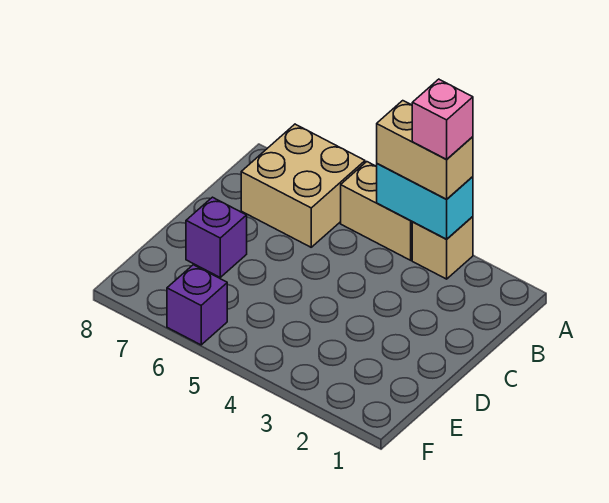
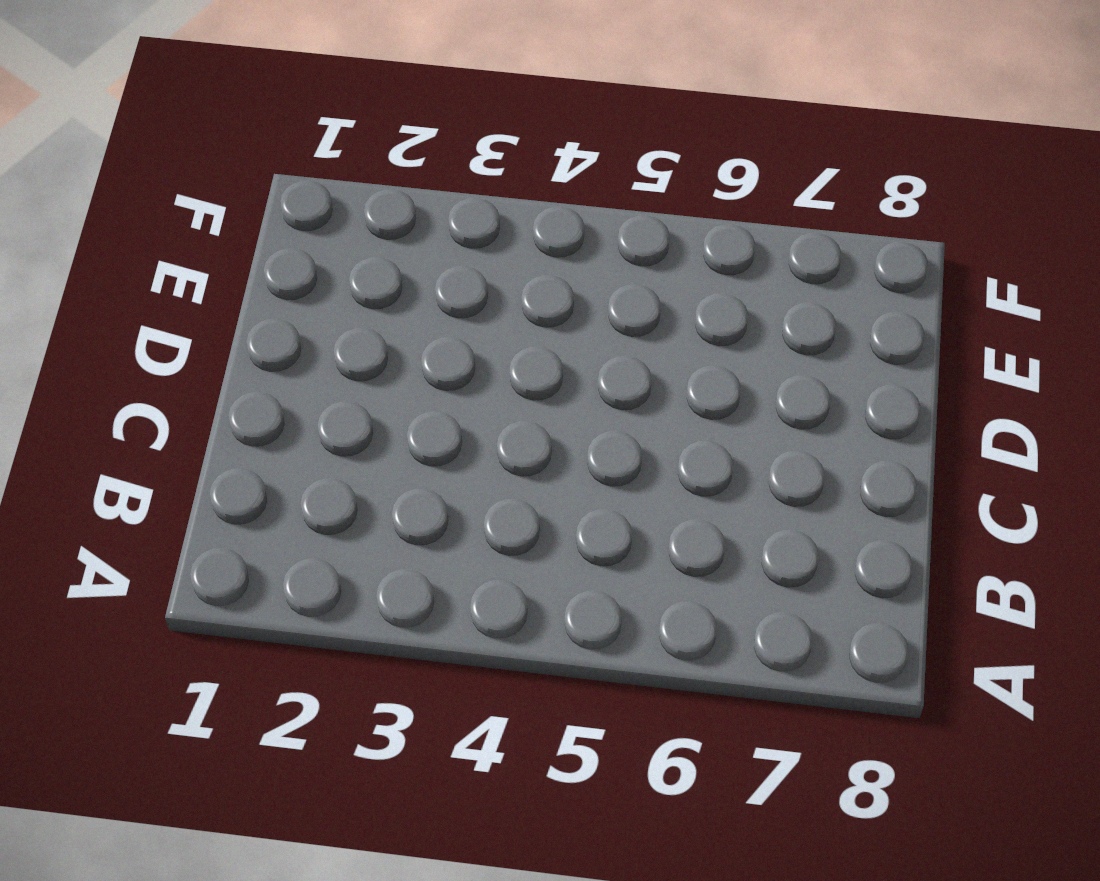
none -> tan brick A3 level 1
none -> tan brick A4:A5 level 1

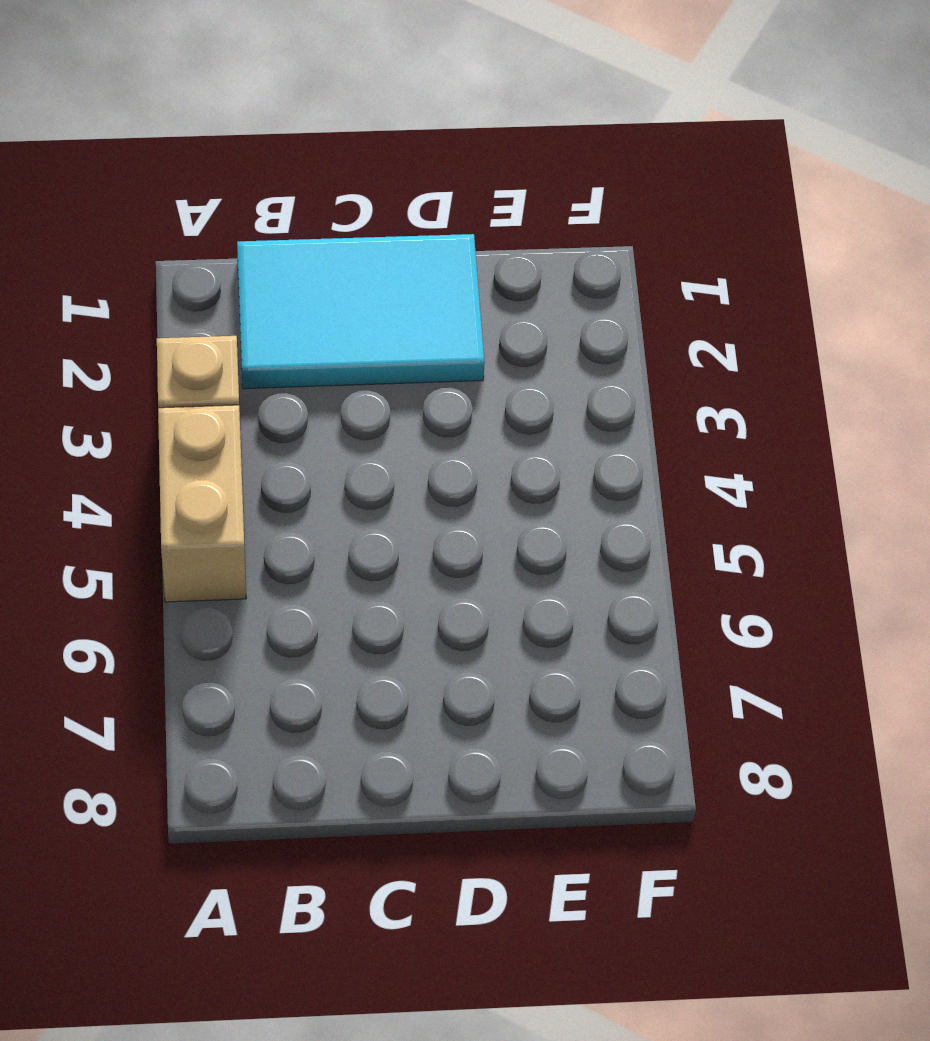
cyan tile B1:D2 level 1 -> none
none -> tan brick A6:B7 level 1
none -> purple brick D7 level 1

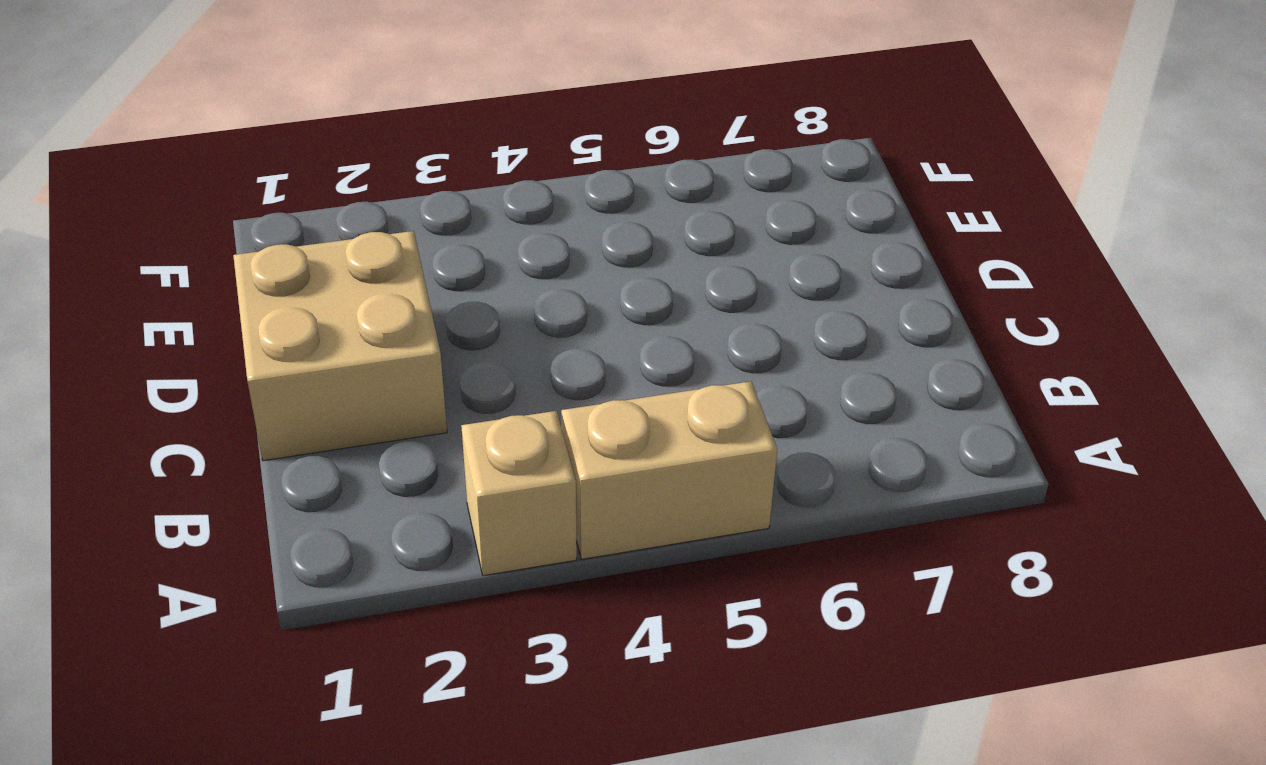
tan brick C1:D2 level 1 -> tan brick A6:B7 level 1
none -> purple brick D7 level 1
none -> purple brick F6 level 1

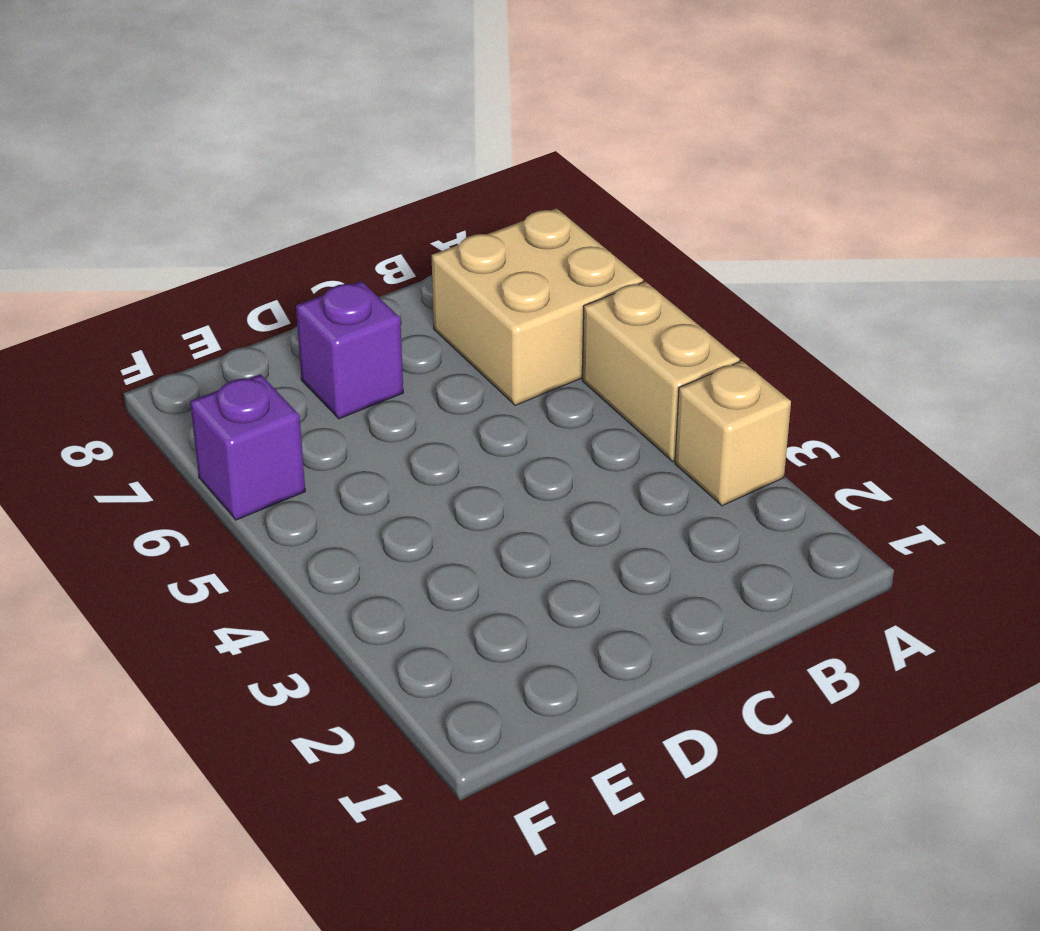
none -> cyan brick A3:A4 level 2
none -> tan brick A3:A4 level 3

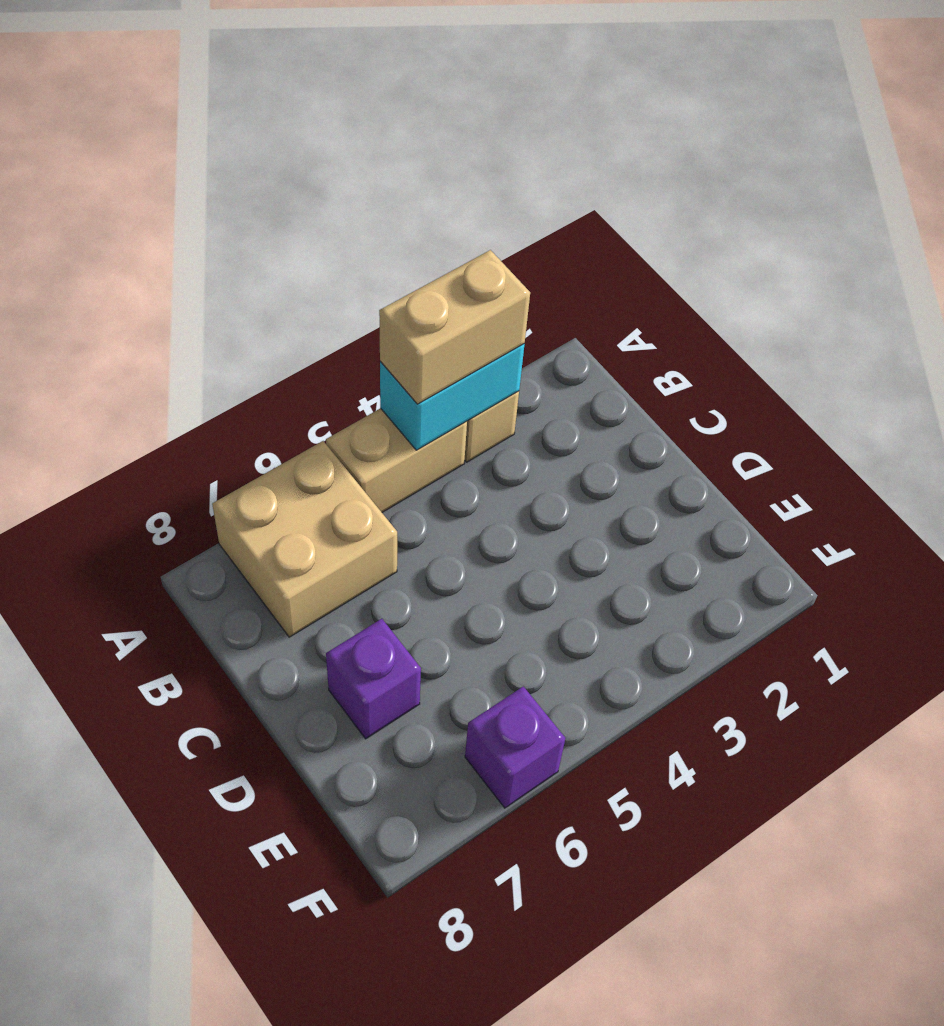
none -> pink brick A3 level 4

